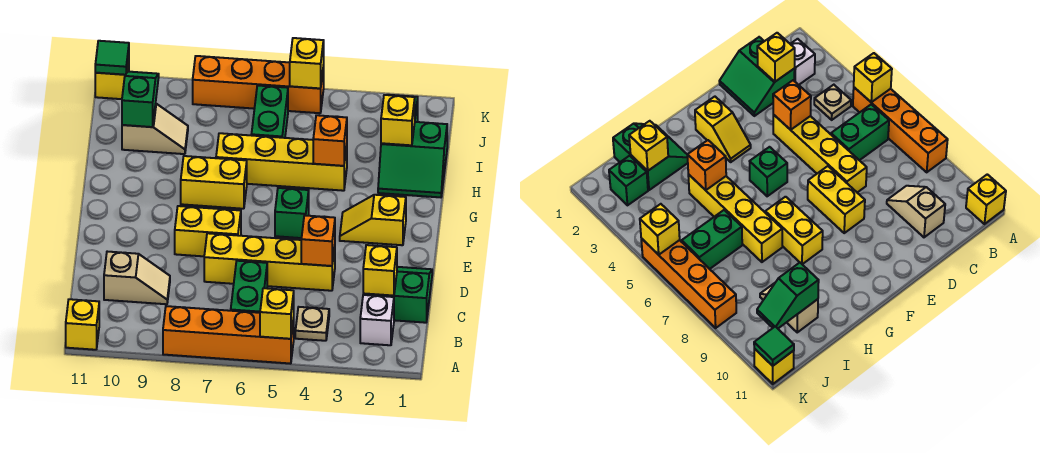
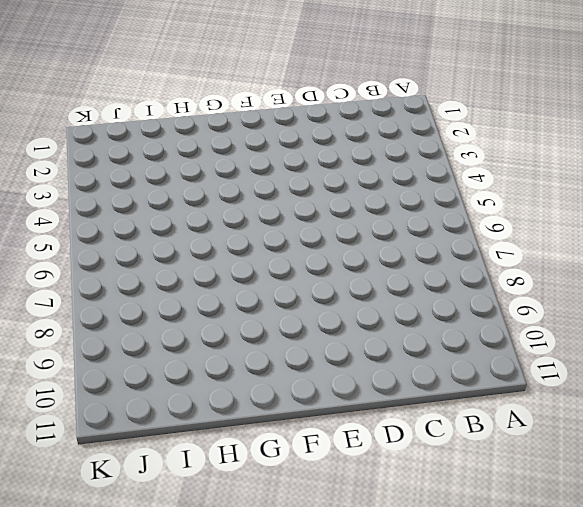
none -> orange brick A5:A8 level 1
none -> yellow brick A11 level 1
none -> white brick B2 level 1

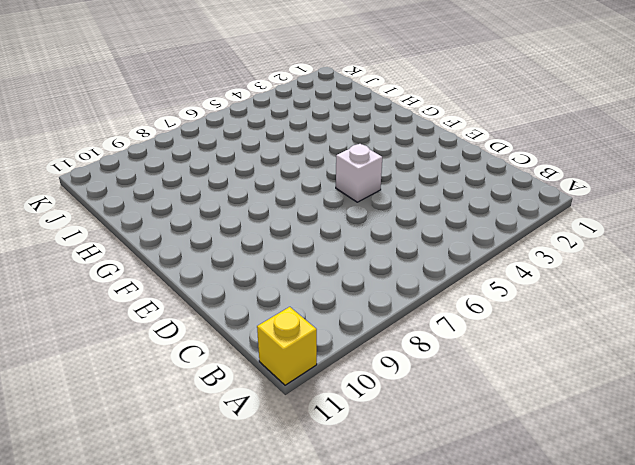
white brick E5 level 1 -> white brick B2 level 1
none -> orange brick A5:A8 level 1
none -> tan plate B4 level 1
none -> green brick B6:C6 level 1

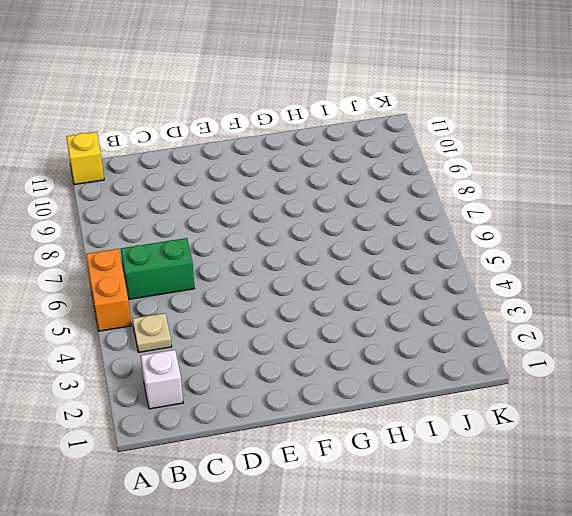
orange brick A5:A6 level 1 -> orange brick A5:A8 level 1
none -> green slope C1:D2 level 1 top C
none -> tan slope C9:C10 level 1 top 10
none -> yellow brick D4:D7 level 1

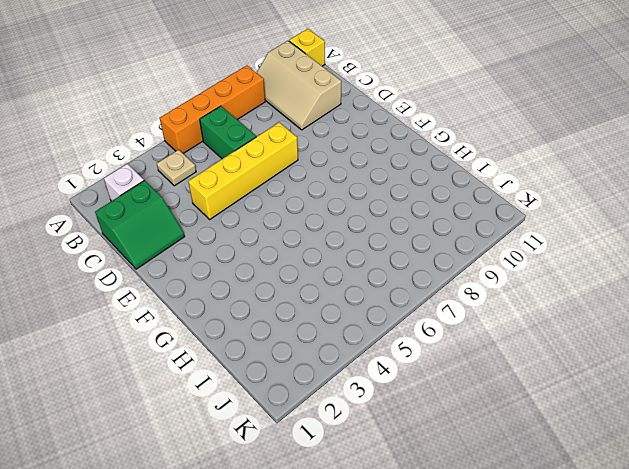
tan slope A9:C10 level 1 top 10 -> tan slope C9:C10 level 1 top 10
none -> yellow brick E7:E8 level 1
none -> yellow slope F2:F3 level 1 top 2
none -> green brick F5 level 1

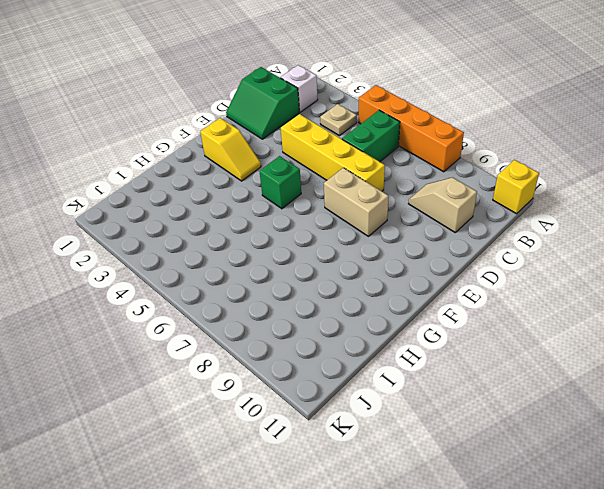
tan brick E7:E8 level 1 -> yellow brick E7:E8 level 1
none -> yellow brick G7:G8 level 1
none -> green slope H1:I2 level 1 top I
none -> yellow brick H4:H7 level 1

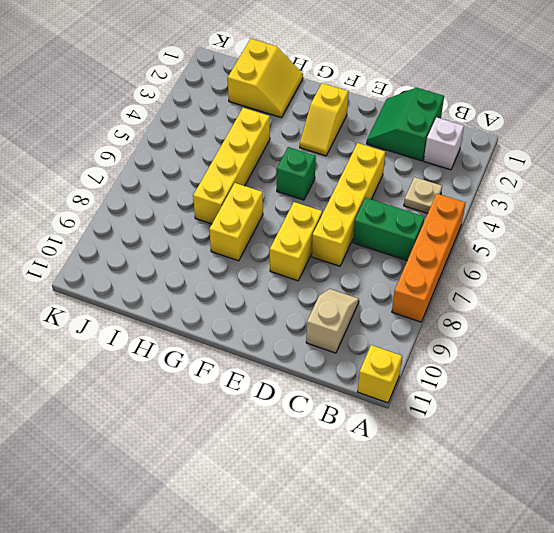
yellow slope H1:I2 level 1 top I -> green slope H1:I2 level 1 top I
none -> green brick I6:J6 level 1
none -> tan slope I9:I10 level 1 top 10
none -> green brick J2 level 1

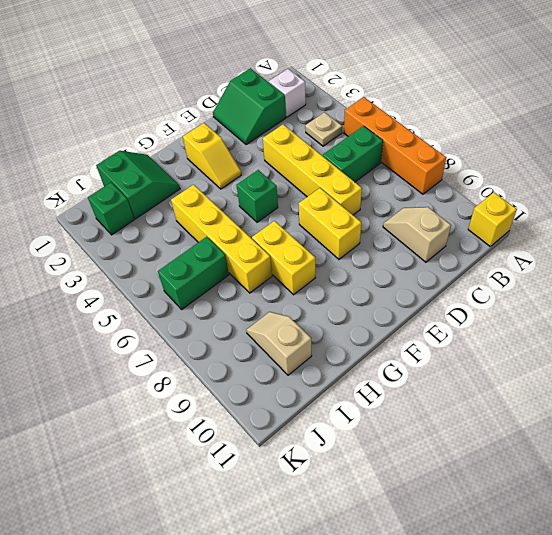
none -> orange brick K5:K8 level 1
none -> yellow brick K11 level 1
none -> yellow brick A5 level 2

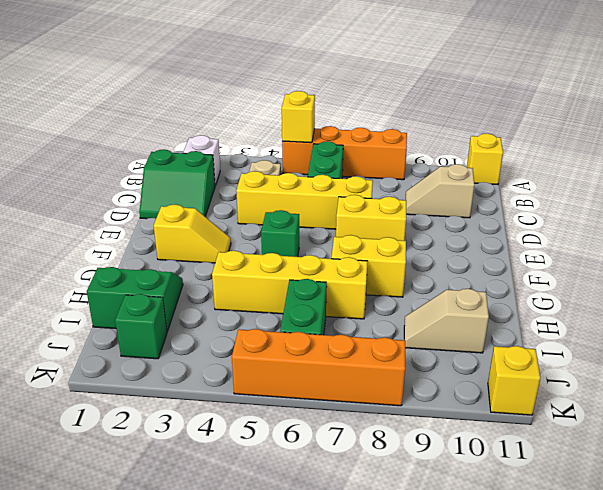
none -> yellow brick C2 level 2
none -> orange brick D4 level 2
none -> orange brick H4 level 2

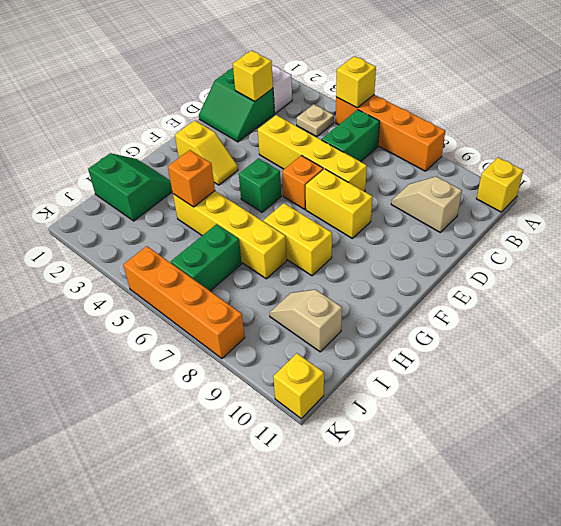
orange brick E6 level 1 -> orange brick D4 level 2
none -> green brick J2 level 1
none -> yellow brick I2 level 2
none -> green slope I10:J10 level 2 top I

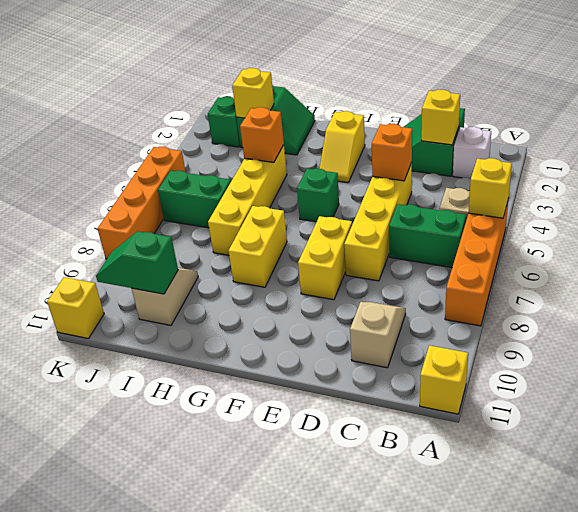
none -> yellow brick K5 level 2
none -> green tile K11 level 2

